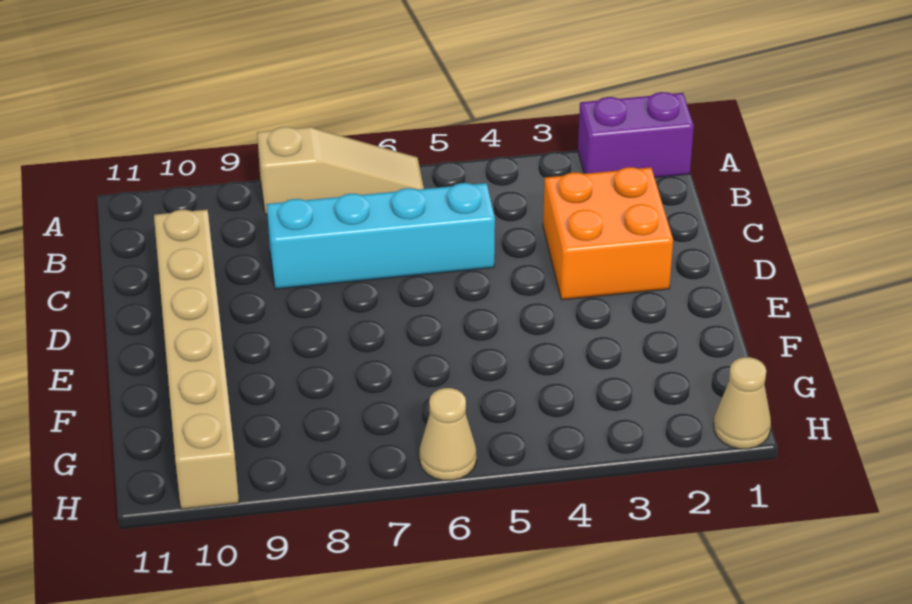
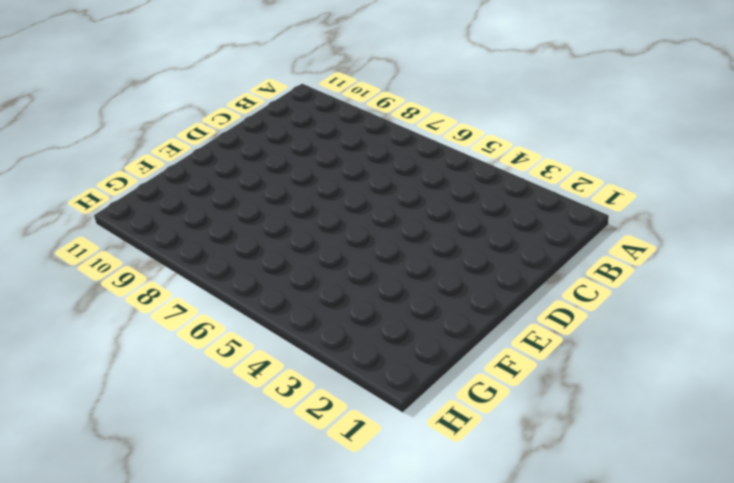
none -> purple brick A1:A2 level 1
none -> tan slope A6:A8 level 1 top 8

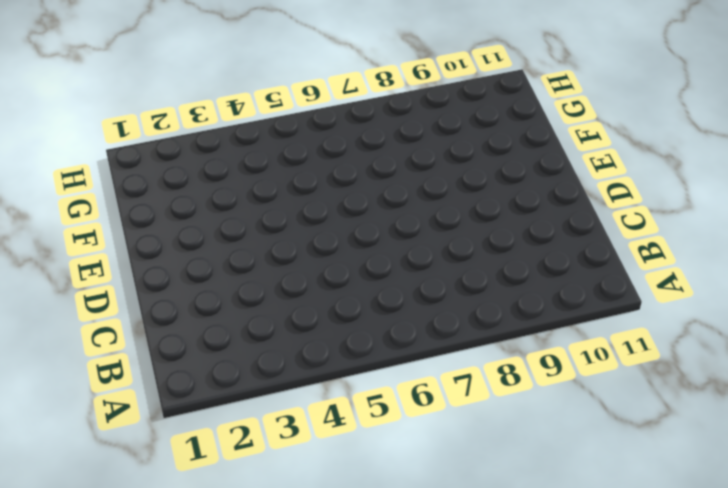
none -> purple brick A1:A2 level 1
none -> tan slope A6:A8 level 1 top 8

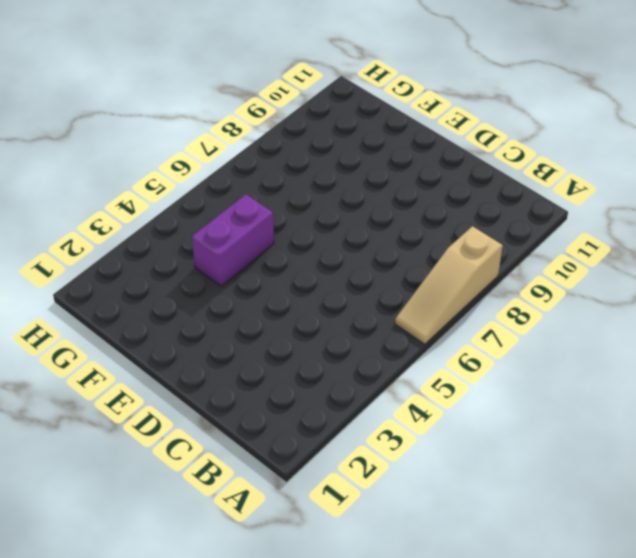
purple brick F4:F5 level 1 -> purple brick A1:A2 level 1
none -> orange brick C2:D3 level 1
none -> cyan brick C5:C8 level 1

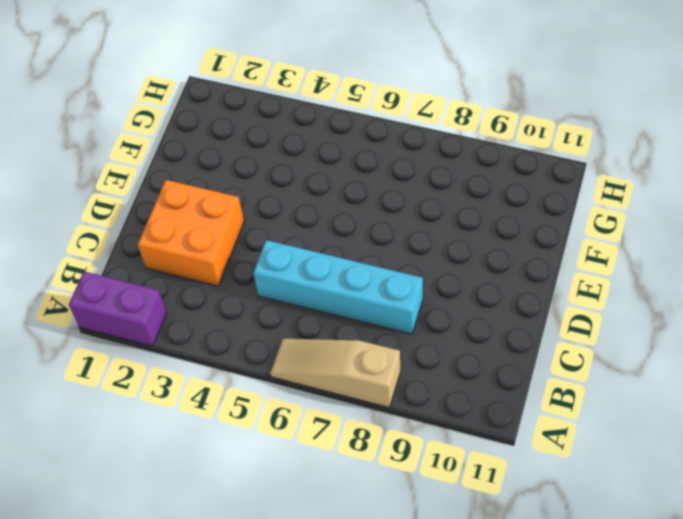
none -> tan brick C10:H10 level 1
none -> tan cone H1 level 1

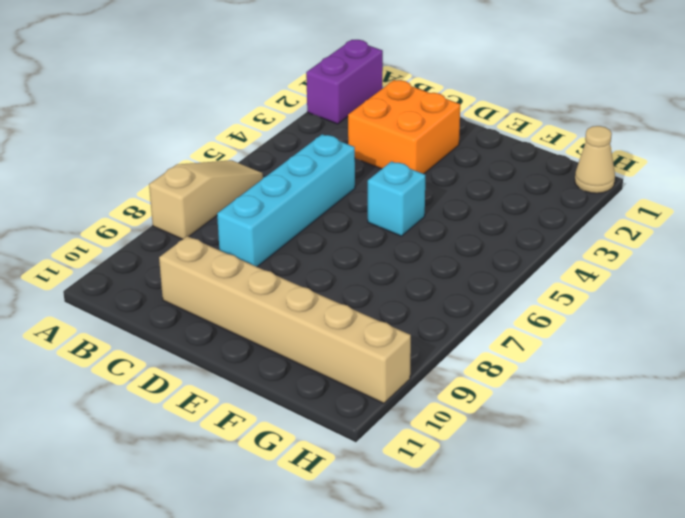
cyan brick E5 level 1 -> none
none -> tan cone H6 level 1

